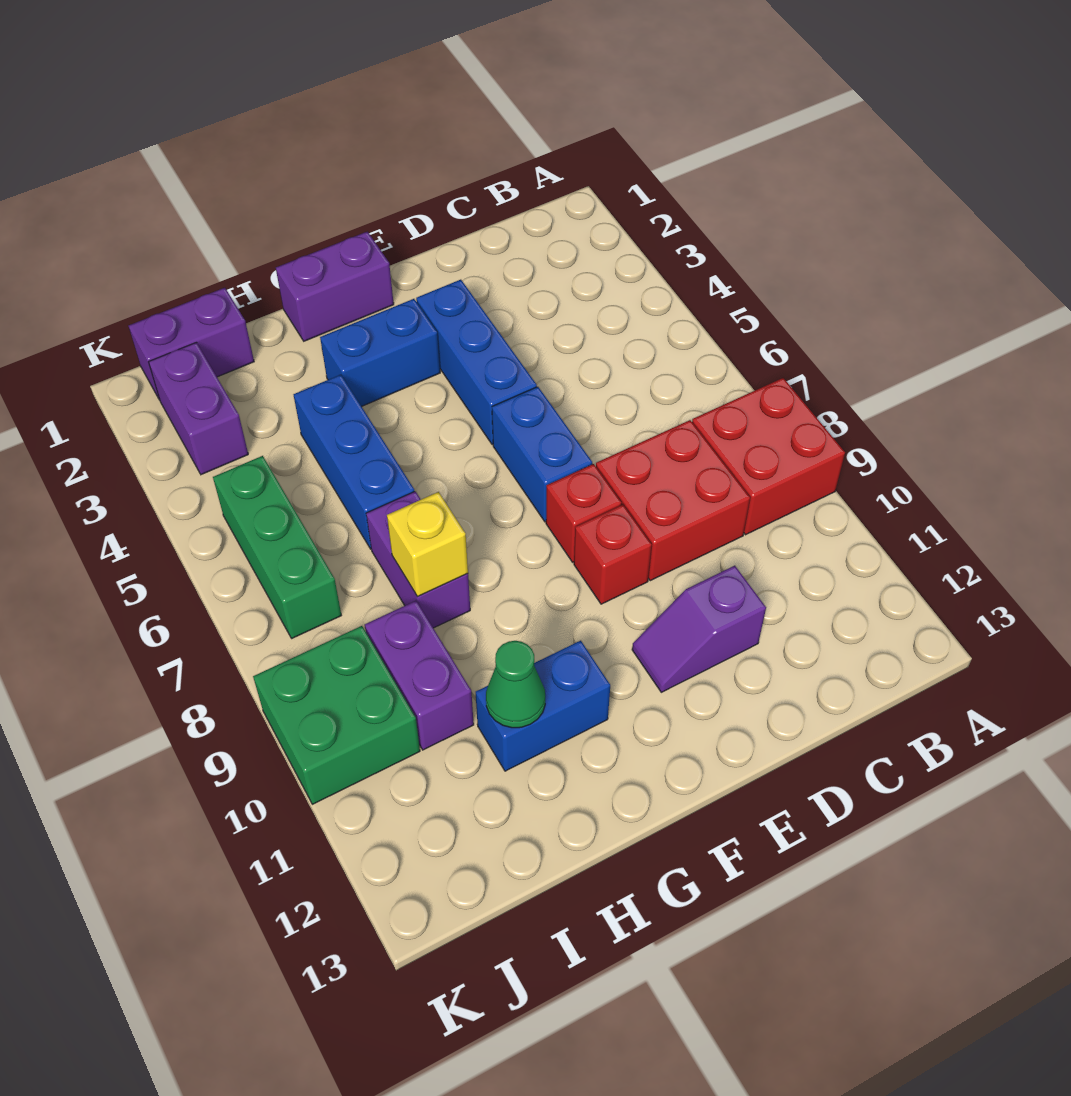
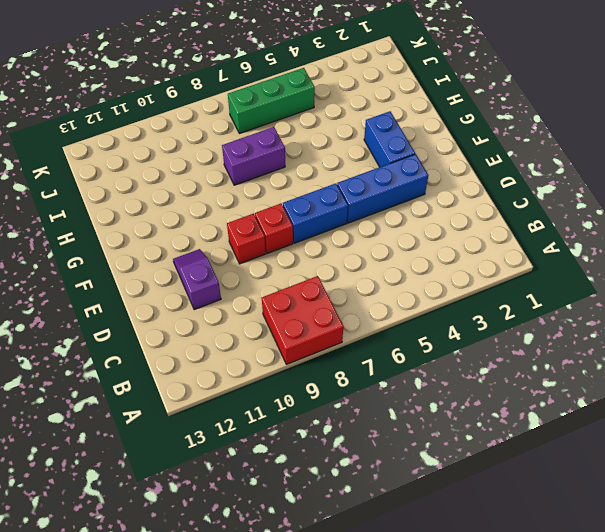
none -> red brick C8:D9 level 1
none -> purple brick F1:G1 level 1
none -> blue brick G11:H11 level 1

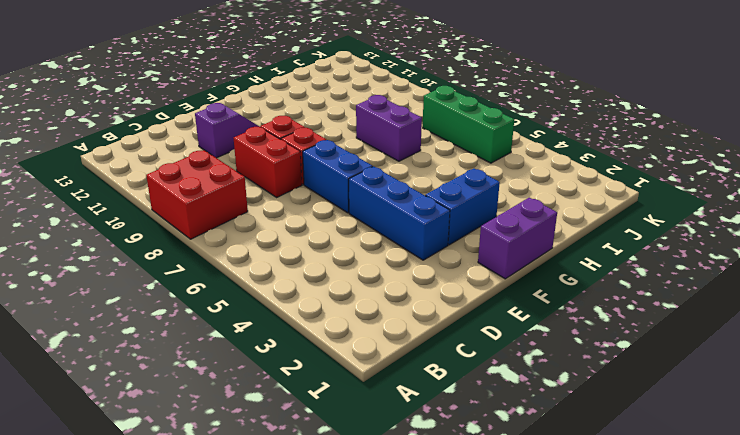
red brick D8:D9 level 1 -> red brick C8:D9 level 1
none -> blue brick G11:H11 level 1
none -> blue brick H4:H6 level 1
none -> purple brick I1:J1 level 1

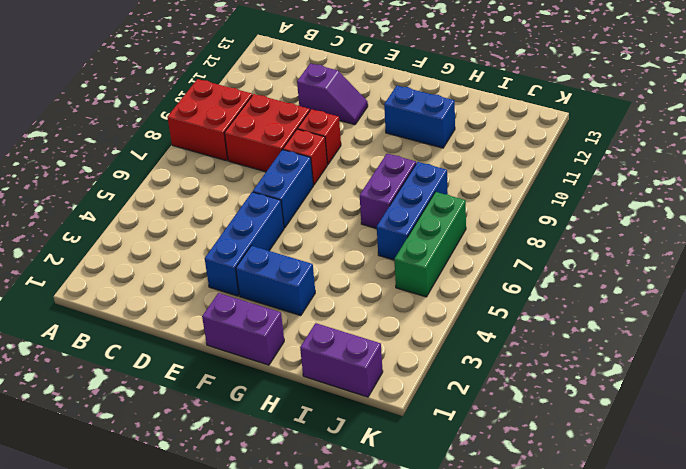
blue brick I6:I8 level 1 -> blue brick H4:H6 level 1
none -> purple brick I9:I10 level 1
none -> purple brick J2:J3 level 1
none -> green brick J9:K10 level 1

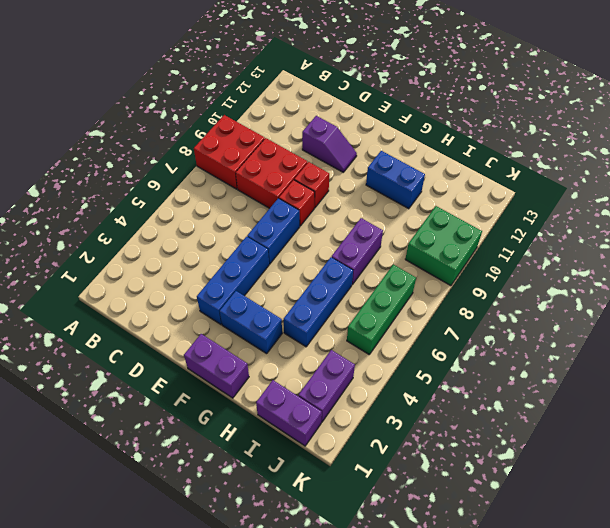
none -> purple brick I9:I10 level 1
none -> yellow brick H8 level 2
none -> green cone H11 level 2

